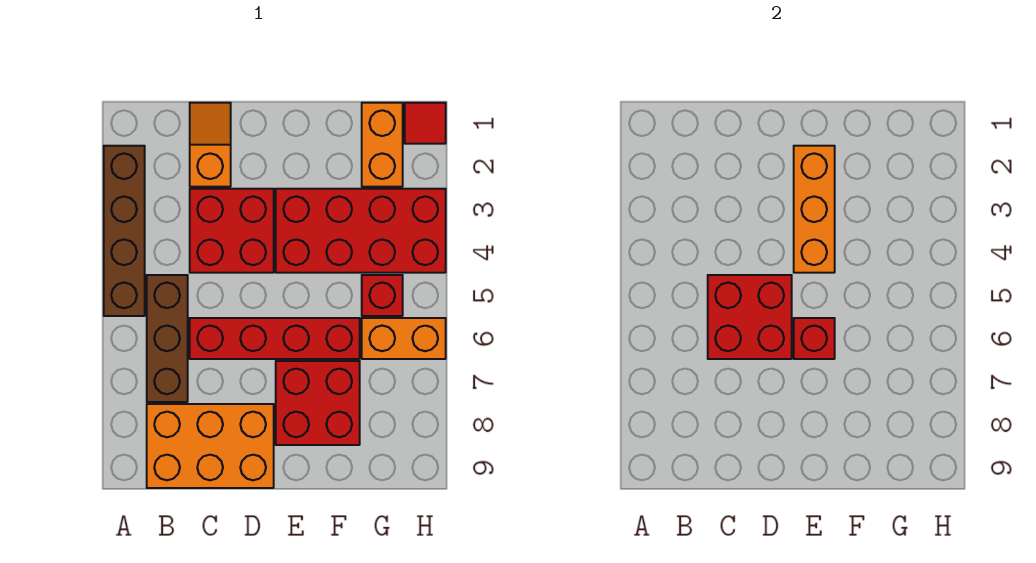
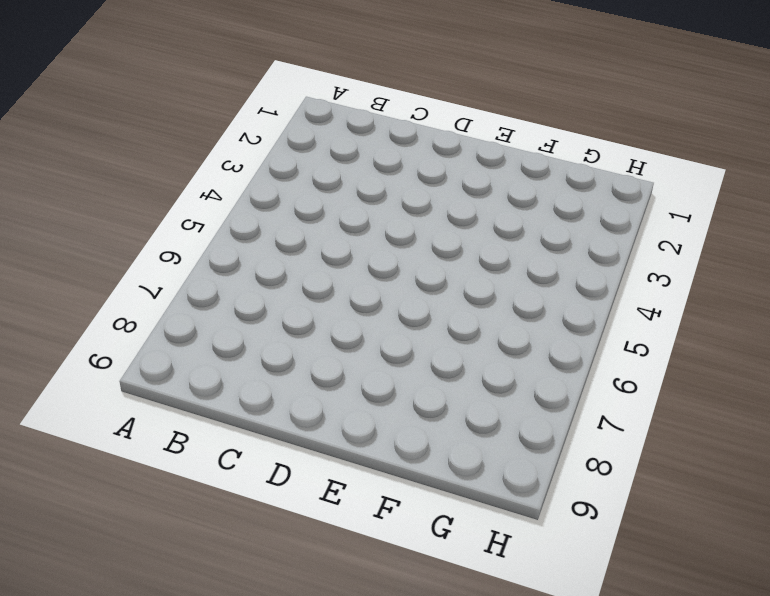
none -> brown brick A2:A5 level 1
none -> brown brick B5:B7 level 1
none -> orange brick B8:D9 level 1

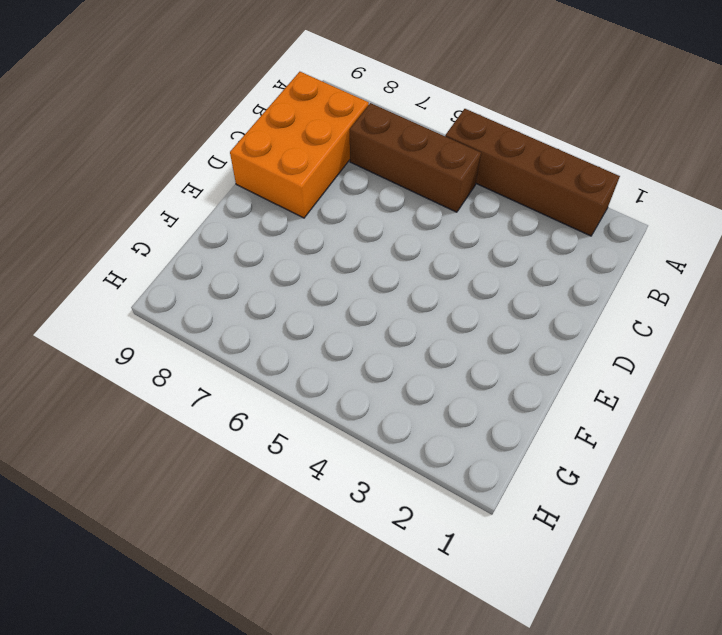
none -> orange slope C1:C2 level 1 top 2
none -> red brick C3:D4 level 1
none -> red brick C6:F6 level 1

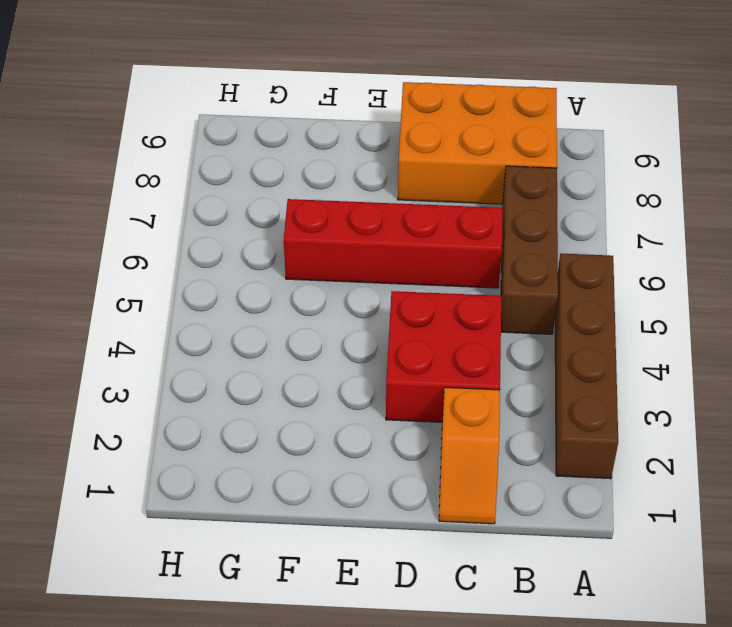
none -> red brick E3:H4 level 1
none -> red brick E7:F8 level 1
none -> orange brick G1:G2 level 1

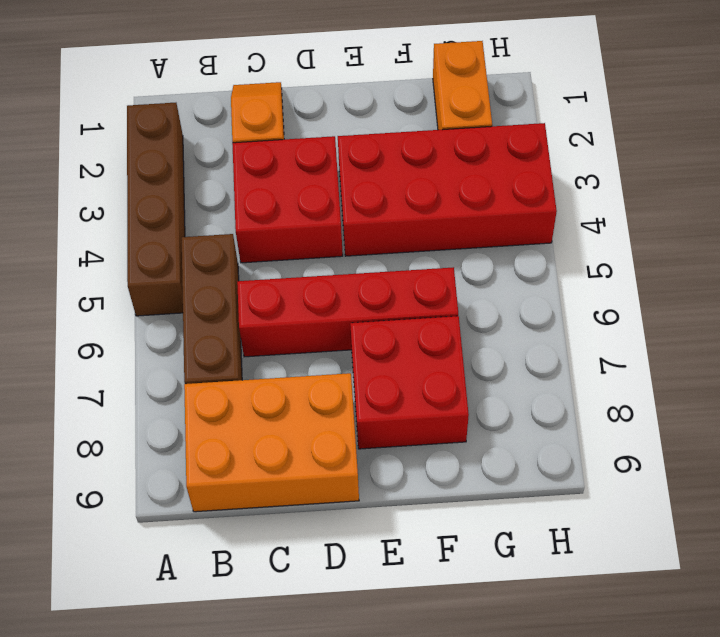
none -> red brick G5 level 1
none -> orange brick G6:H6 level 1
none -> red tile H1 level 1

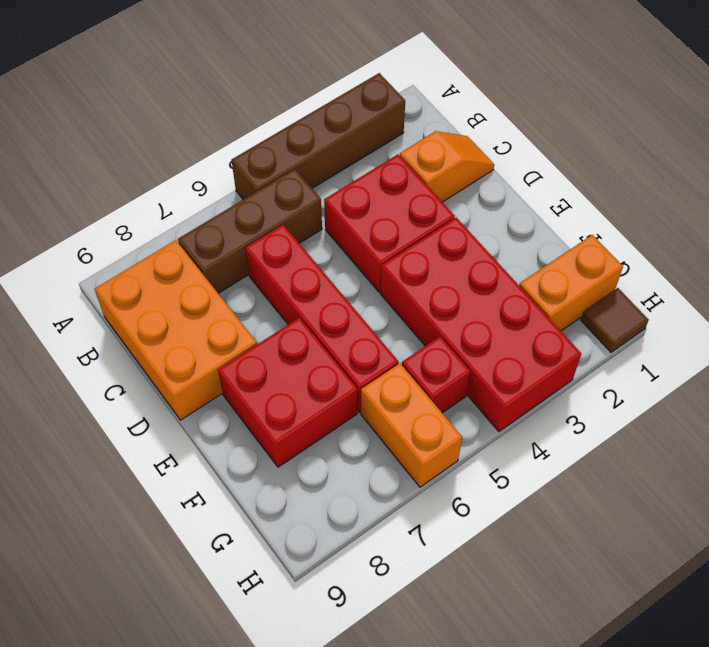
brown tile H1 level 1 -> red tile H1 level 1
none -> red brick C5:D6 level 2
none -> orange brick E2:E4 level 2
none -> red brick E6 level 2

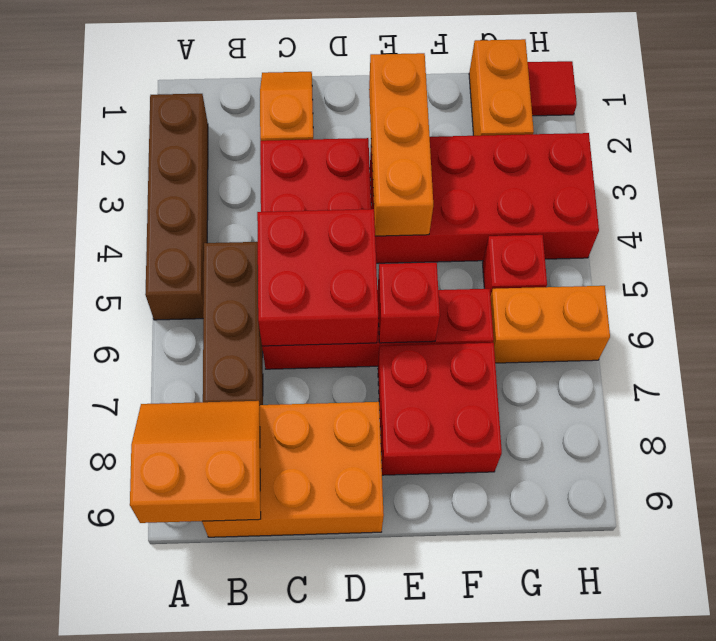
orange slope A8:B9 level 2 top 9 -> none

